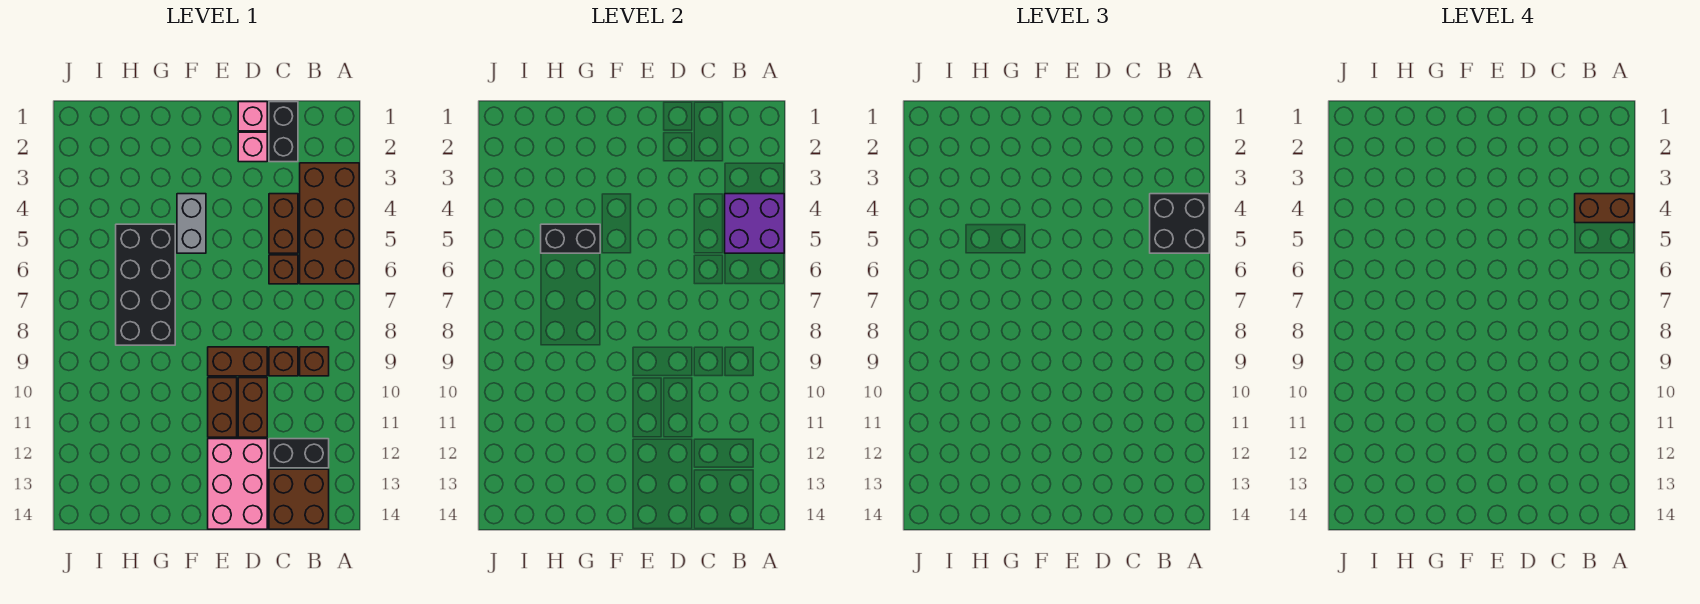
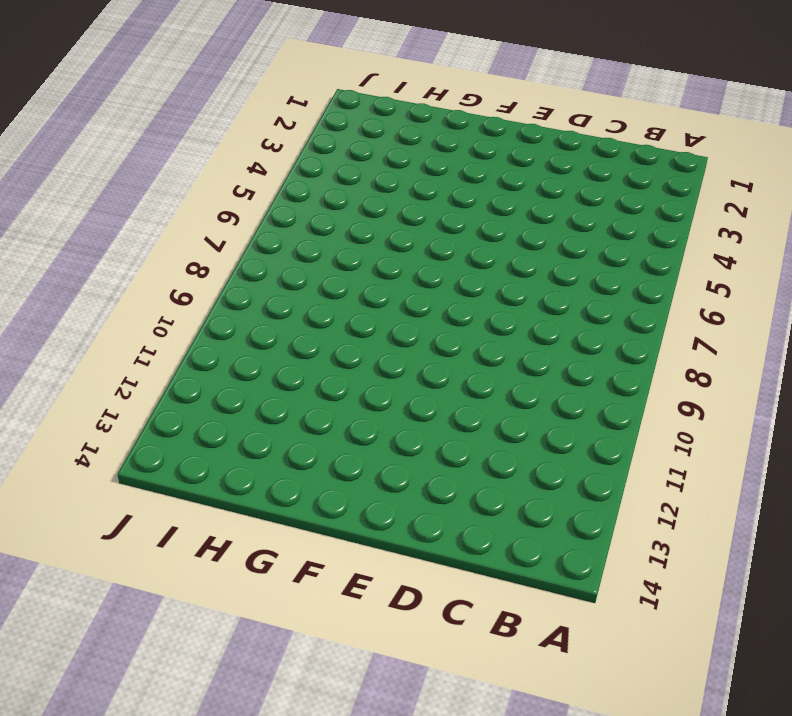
none -> brown brick A3:B6 level 1
none -> brown brick B9 level 1
none -> black brick B12:C12 level 1

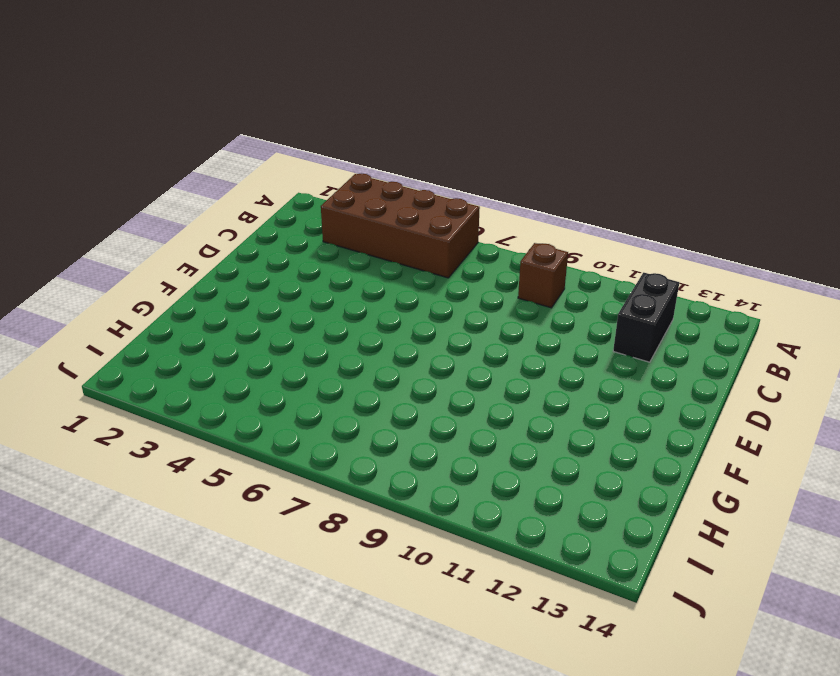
none -> brown brick B13:C14 level 1
none -> black brick C1:C2 level 1
none -> brown brick C4:C5 level 1

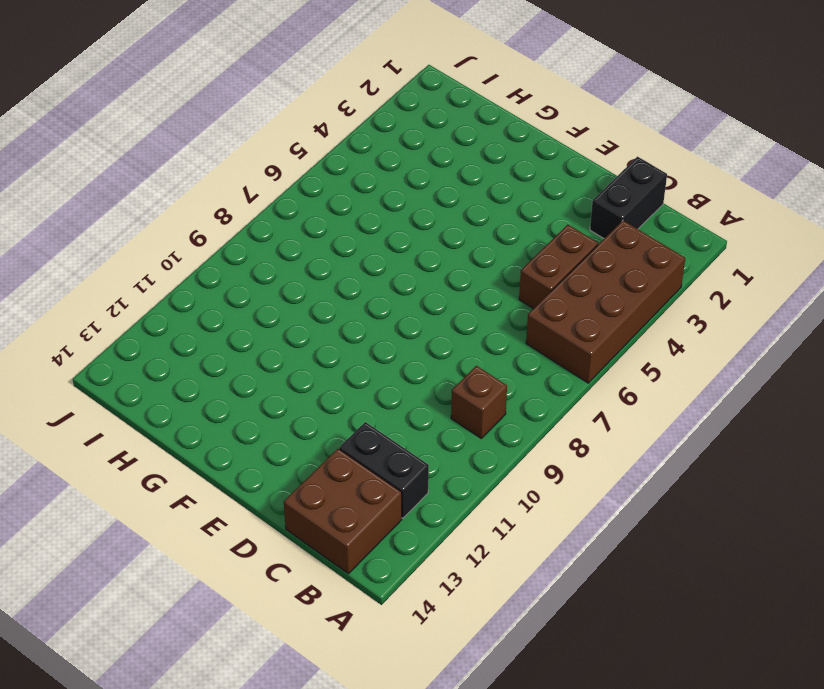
none -> brown brick C6 level 1
none -> brown brick C9 level 1
none -> pink brick D1 level 1

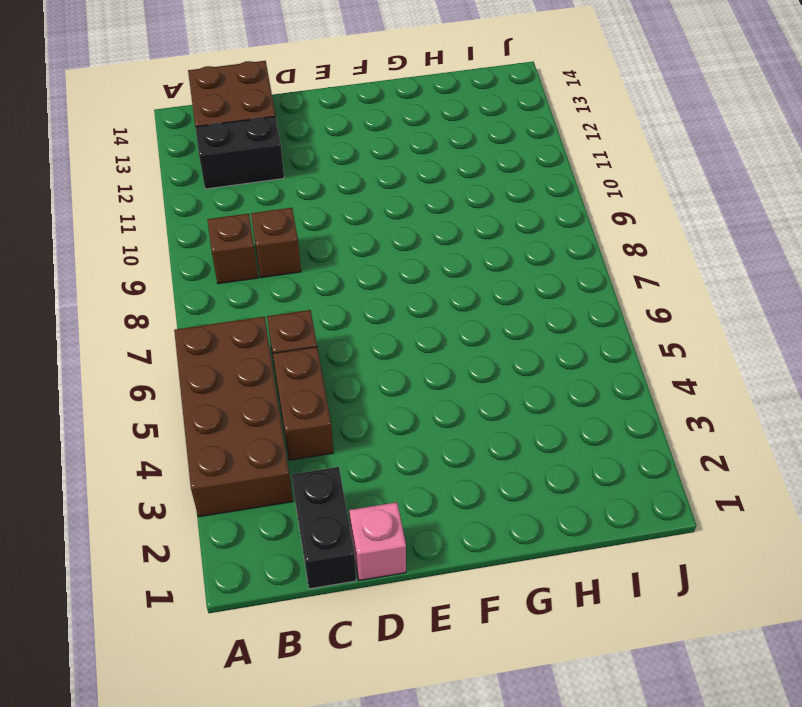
none -> pink brick D2 level 1
none -> brown brick D9:E9 level 1
none -> brown brick D10:D11 level 1

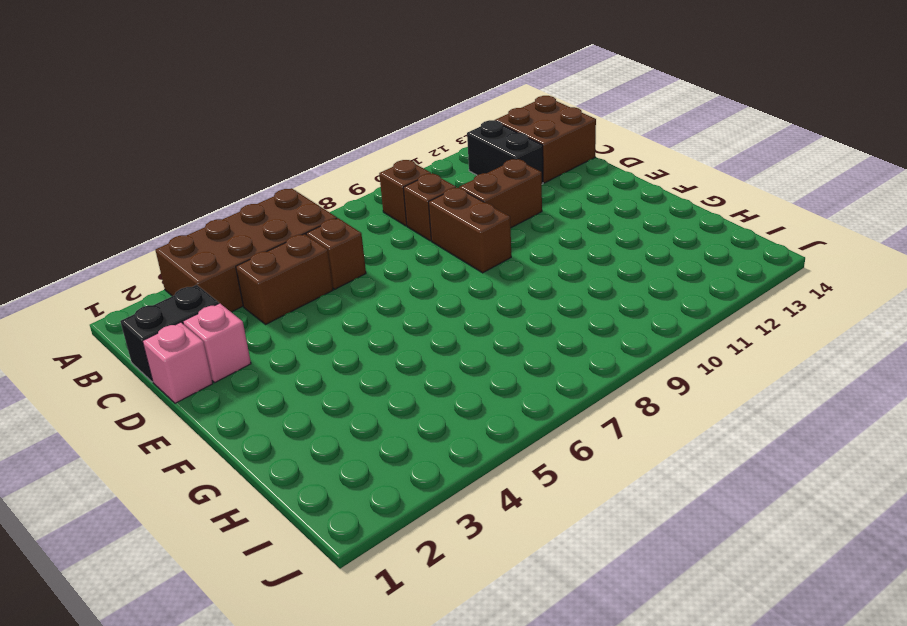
none -> pink brick D12:E14 level 1
none -> brown brick E10:E11 level 1
none -> grey brick F4:F5 level 1

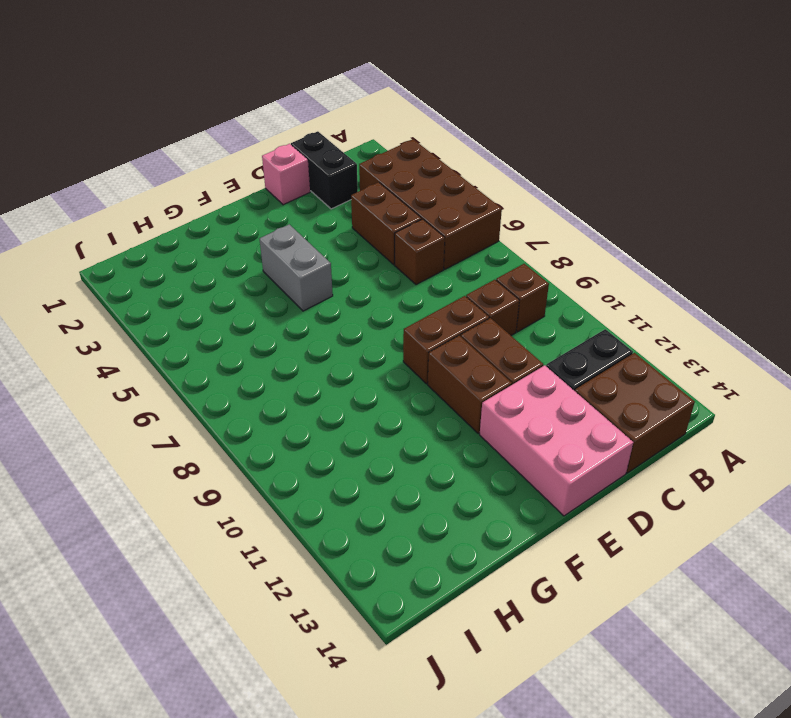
none -> pink brick D2 level 1
none -> black brick G5:H8 level 1
none -> purple brick A4:B5 level 2

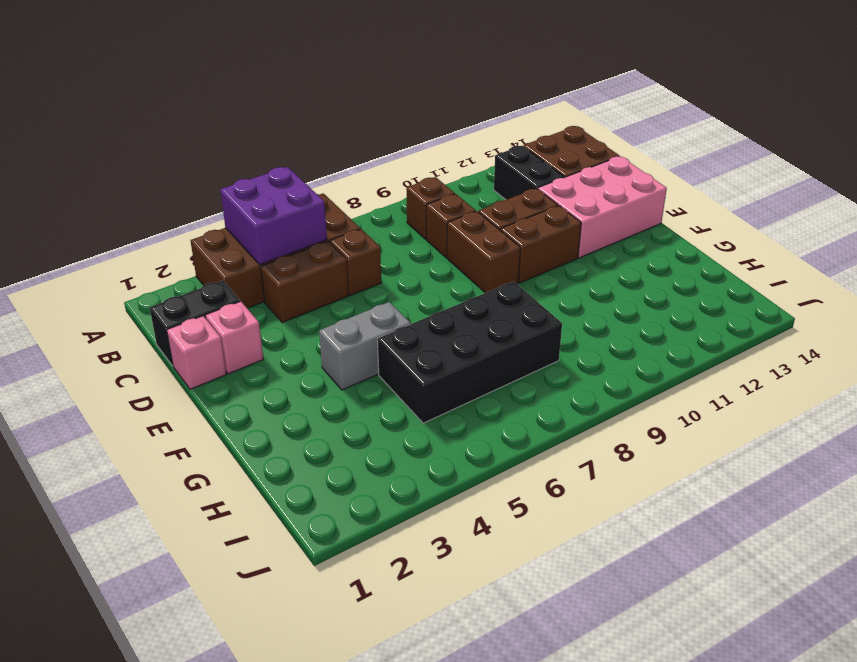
none -> black brick G5:H5 level 2
none -> black brick A4:B5 level 3
none -> brown brick A4:B4 level 4

